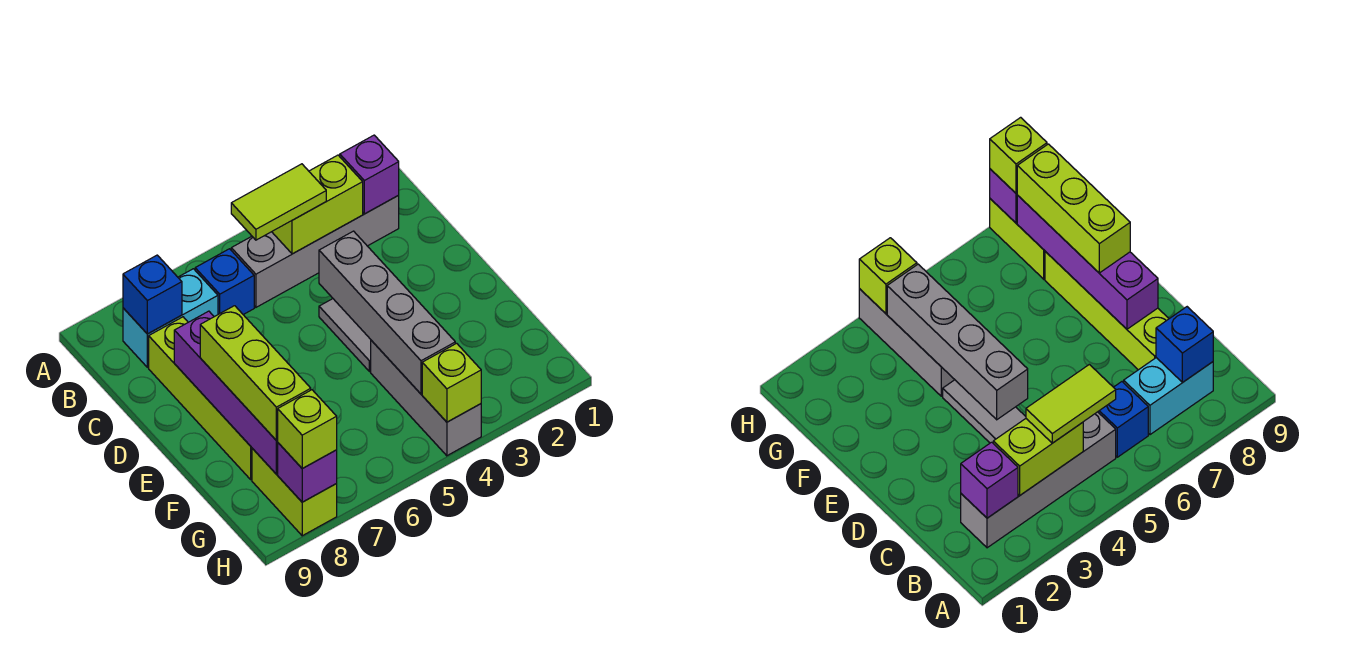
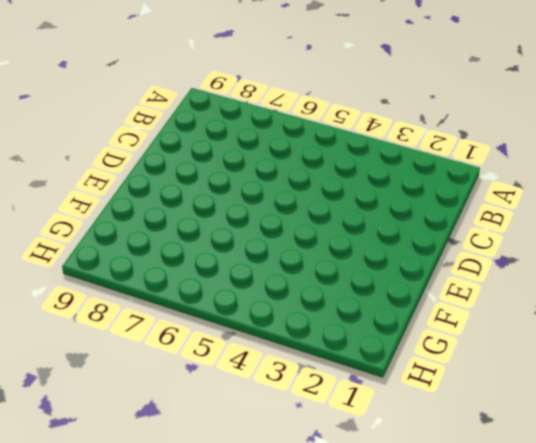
none -> grey brick B2:B5 level 1
none -> blue brick B6 level 1
none -> cyan brick B7:B8 level 1

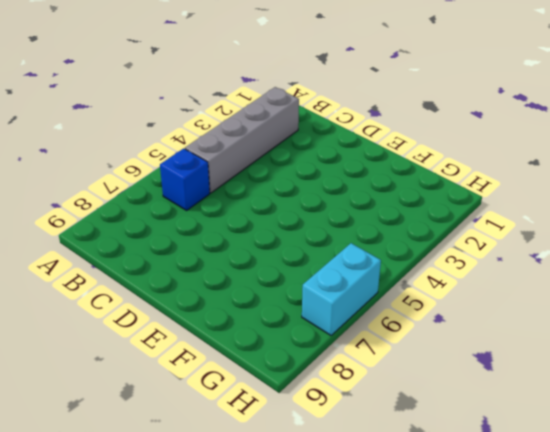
cyan brick H6:H7 level 1 -> cyan brick B7:B8 level 1
none -> lime brick C8:F8 level 1
none -> grey tile D4:E4 level 1
none -> grey brick F4:H4 level 1

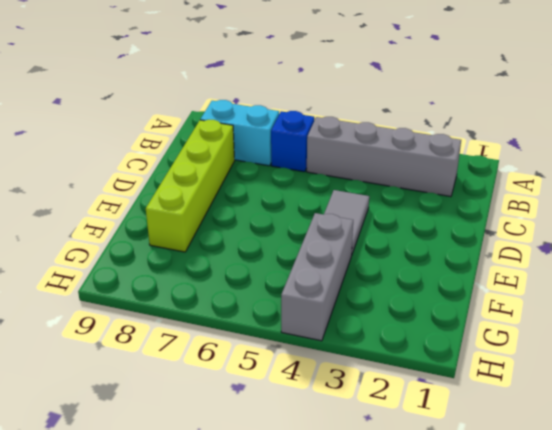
none -> lime brick G8:H8 level 1
none -> purple brick B2 level 2
none -> lime brick B3:B4 level 2

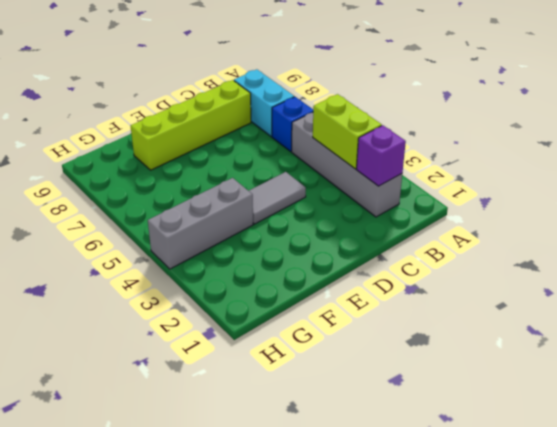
none -> lime brick G8:H8 level 1
none -> blue brick B8 level 2
none -> grey brick D4:G4 level 2

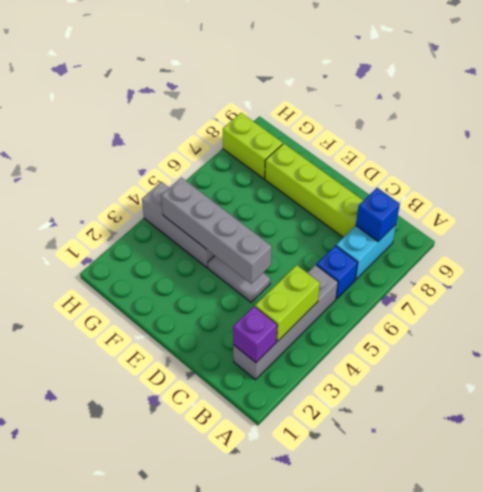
none -> purple brick D8:G8 level 2
none -> lime brick H4 level 2
none -> purple brick H8 level 2

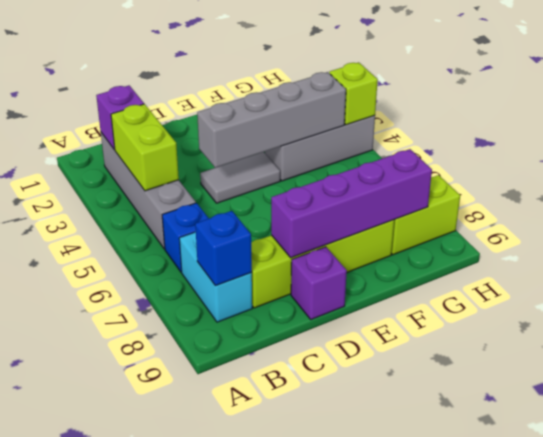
purple brick D9 level 1 -> purple brick H8 level 2
none -> lime tile B4:B5 level 3
none -> lime brick E8:G8 level 3
none -> lime brick H8 level 3

